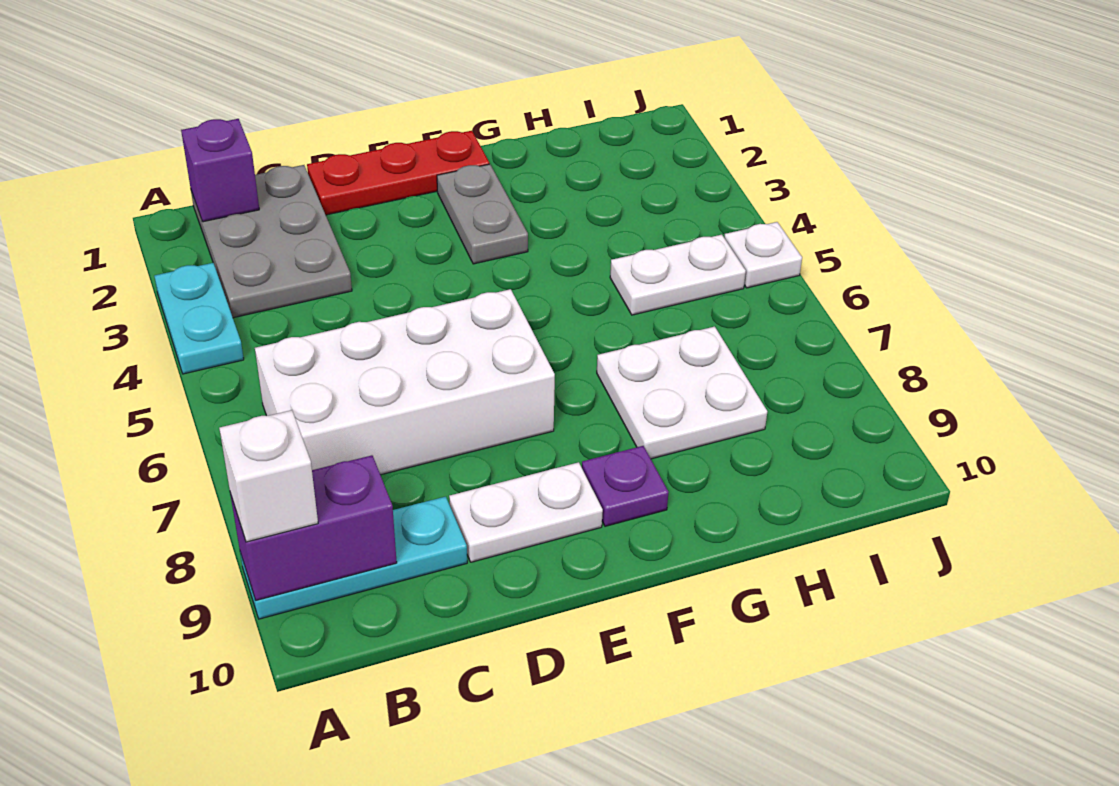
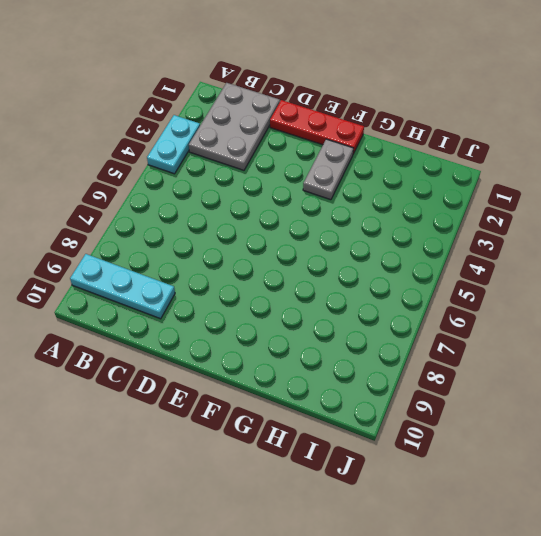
none -> white brick B6:E7 level 1
none -> white plate D9:E9 level 1
none -> purple plate F9 level 1

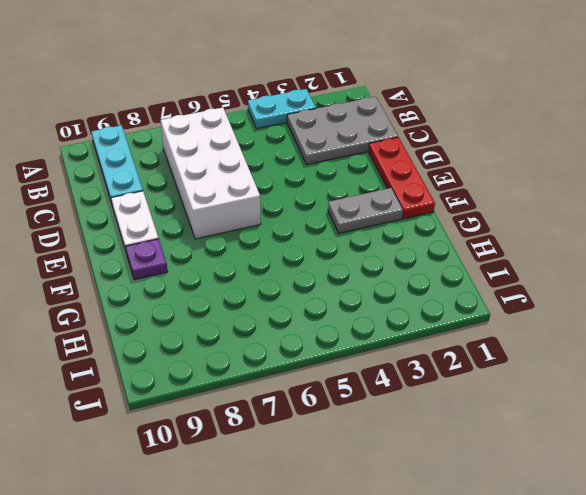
none -> white plate G7:H8 level 1
none -> white plate H5:I5 level 1
none -> white plate J5 level 1

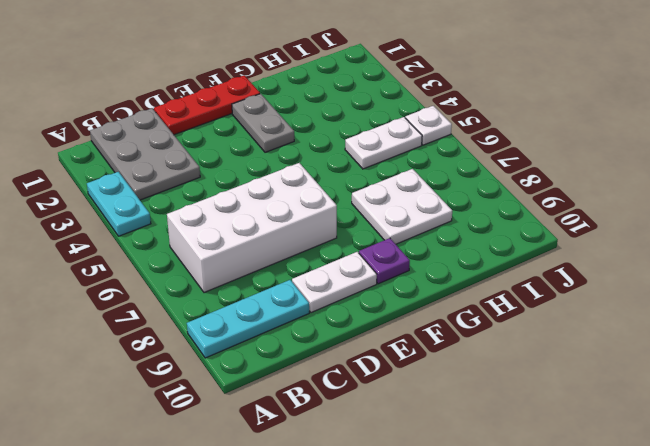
none -> purple brick A9:B9 level 2
none -> purple brick B1 level 2
none -> white brick A9 level 3

